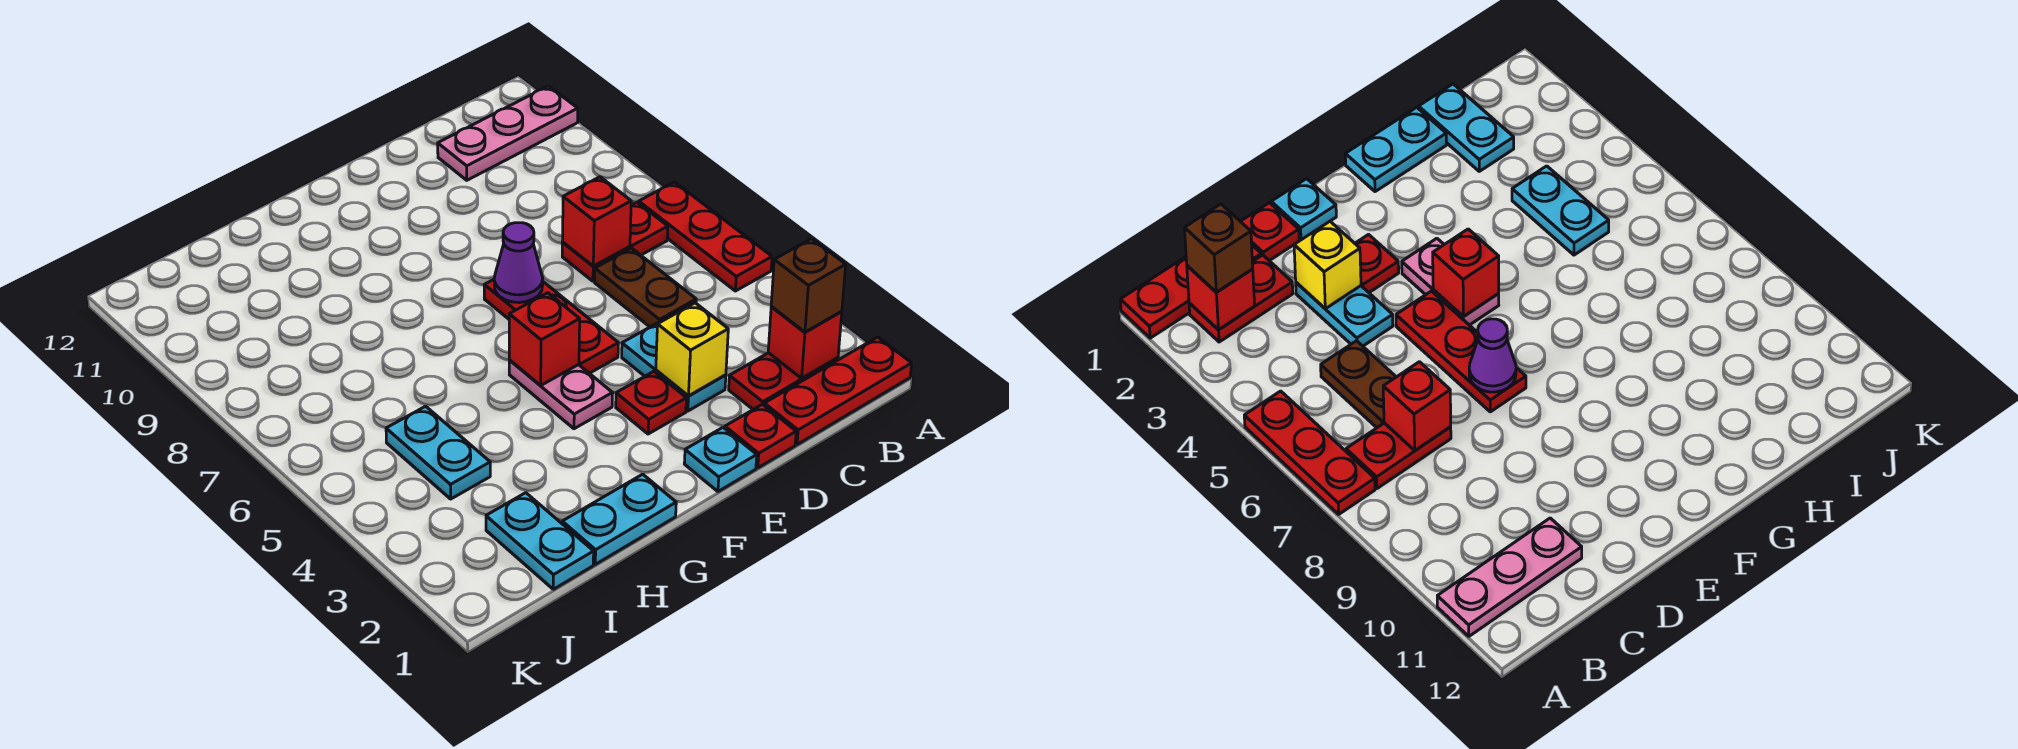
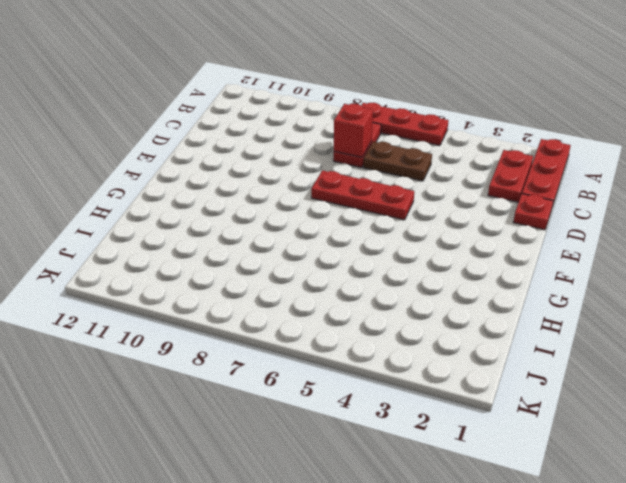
none -> pink plate A11:C11 level 1
none -> cyan plate D3:D4 level 1
none -> cyan plate E1 level 1

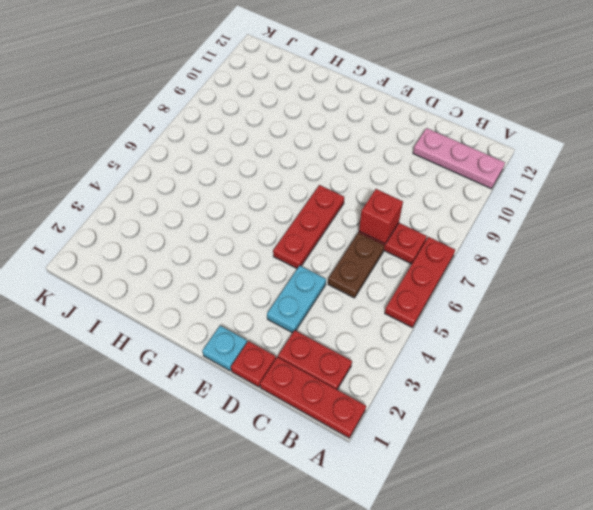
none -> red plate E3 level 1
none -> pink plate F4:F5 level 1
none -> cyan plate G1:H1 level 1

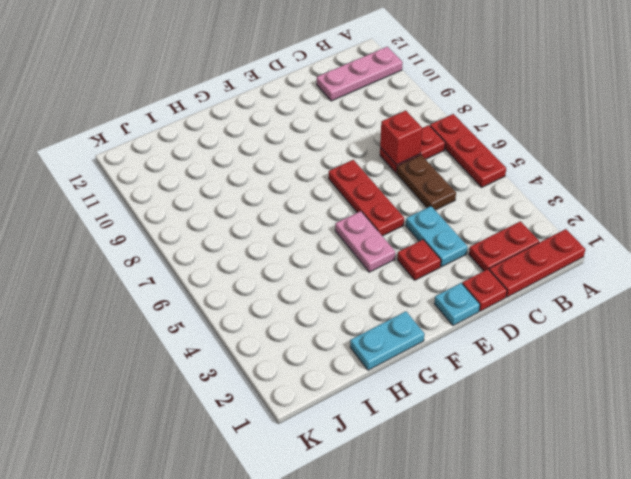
none -> cyan plate I1:I2 level 1
none -> cyan plate I4:I5 level 1
none -> red brick B2 level 2

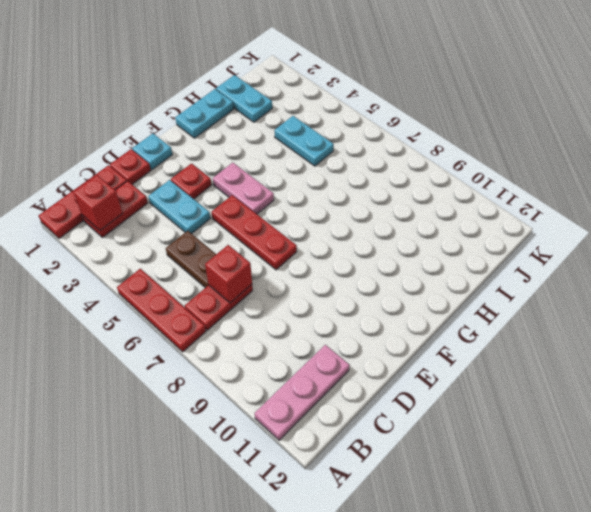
none -> yellow brick D3 level 2
none -> purple cone E7 level 2
none -> red brick F5 level 2

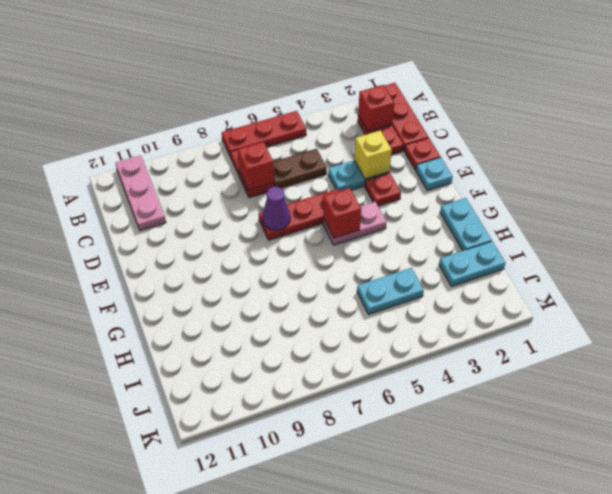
none -> brown brick B2 level 3

